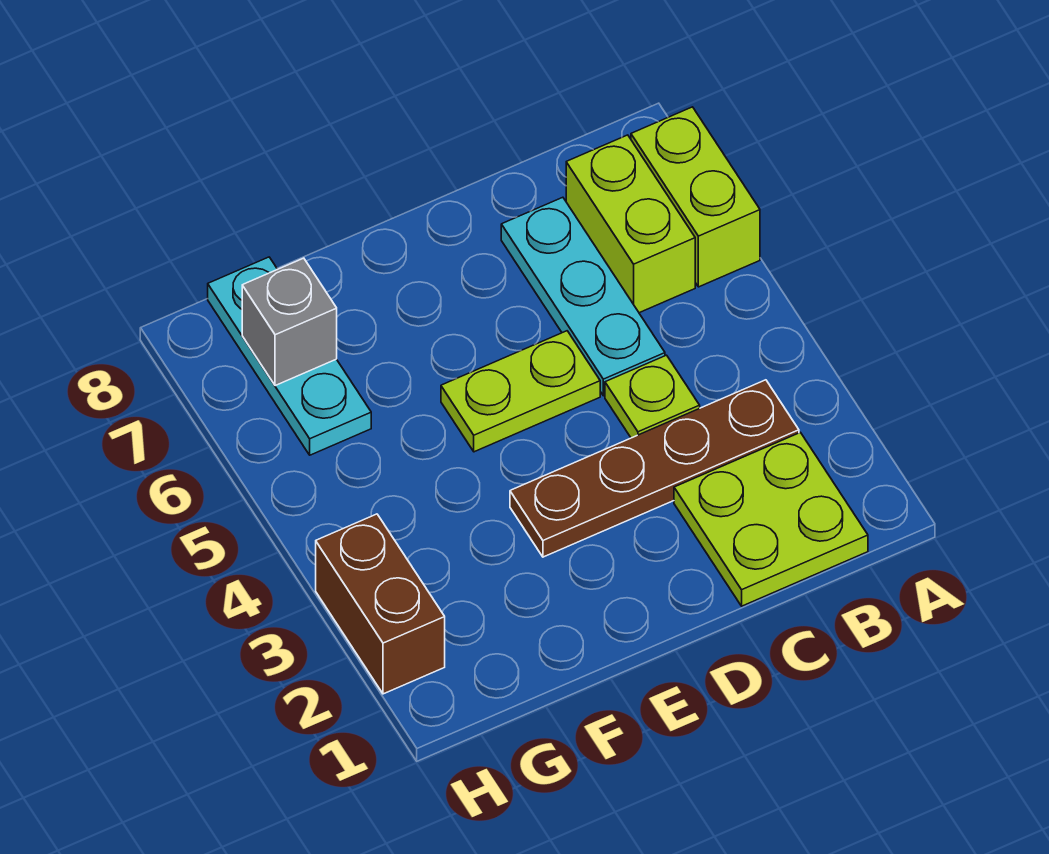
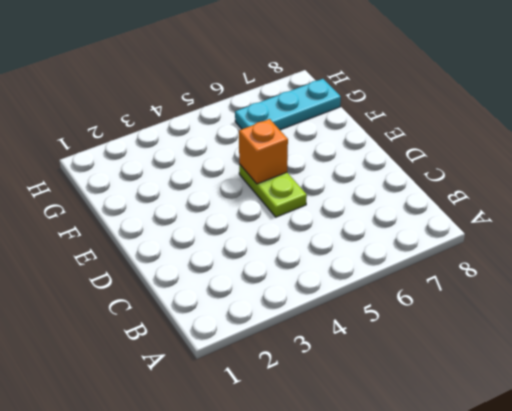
orange brick E5 level 2 -> none
none -> lime brick A6:A7 level 1
none -> lime plate B1:C2 level 1

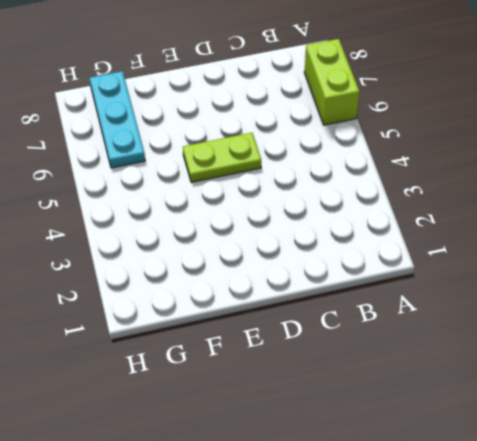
none -> lime plate B1:C2 level 1
none -> brown plate B3:E3 level 1

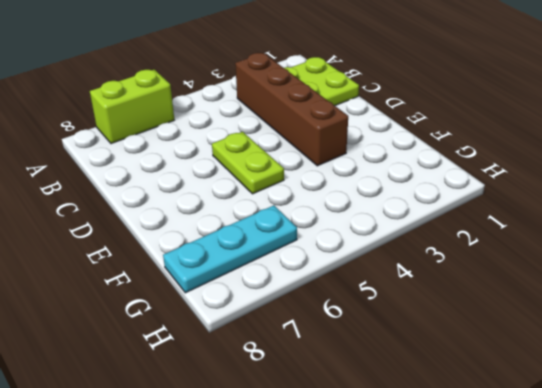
brown brick B3:E3 level 1 -> brown plate B3:E3 level 1
none -> lime brick B6:B7 level 1
none -> lime plate C4 level 1

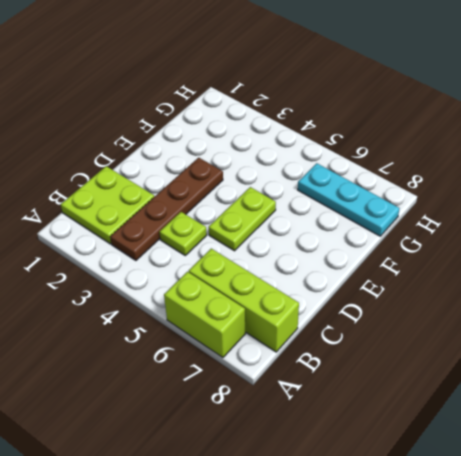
lime brick B6:B8 level 1 -> lime brick B6:B7 level 1
none -> cyan plate C5:C7 level 1
none -> brown brick H2:H3 level 1

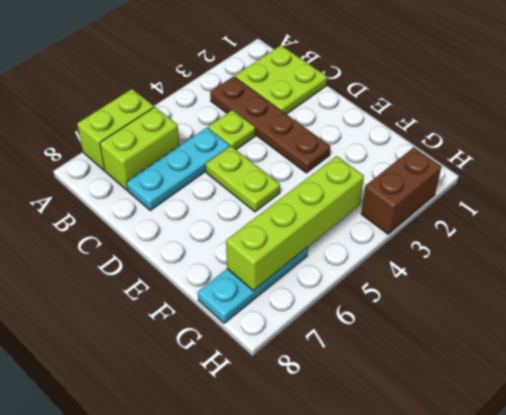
lime brick G4:G7 level 2 -> grey brick G7 level 2

